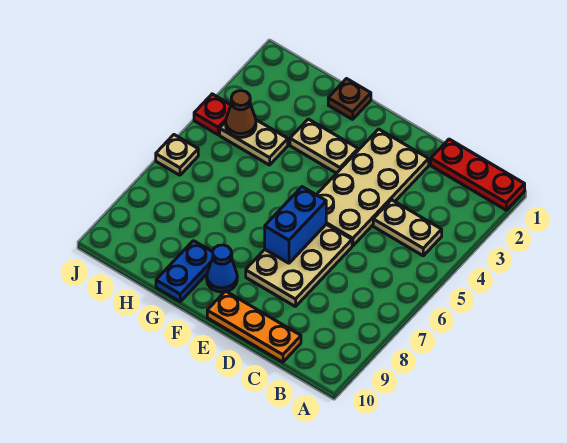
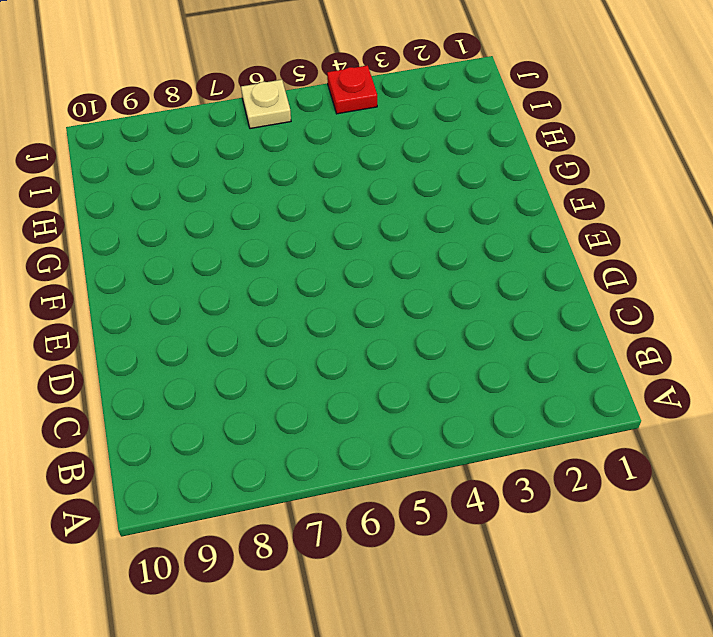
none -> red plate A1:C1 level 1
none -> tan plate B4:C4 level 1
none -> orange plate C10:E10 level 1

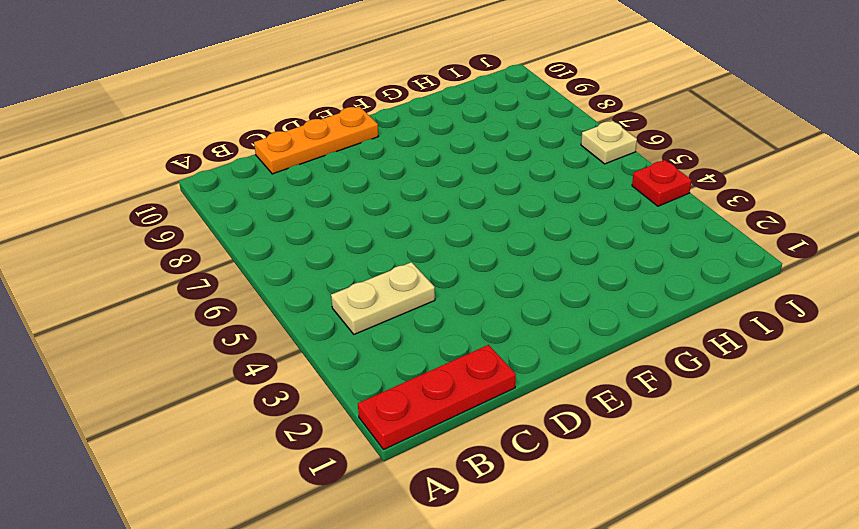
none -> tan plate D2:E5 level 1
none -> tan plate D6:E8 level 1
none -> tan plate F3:G3 level 1

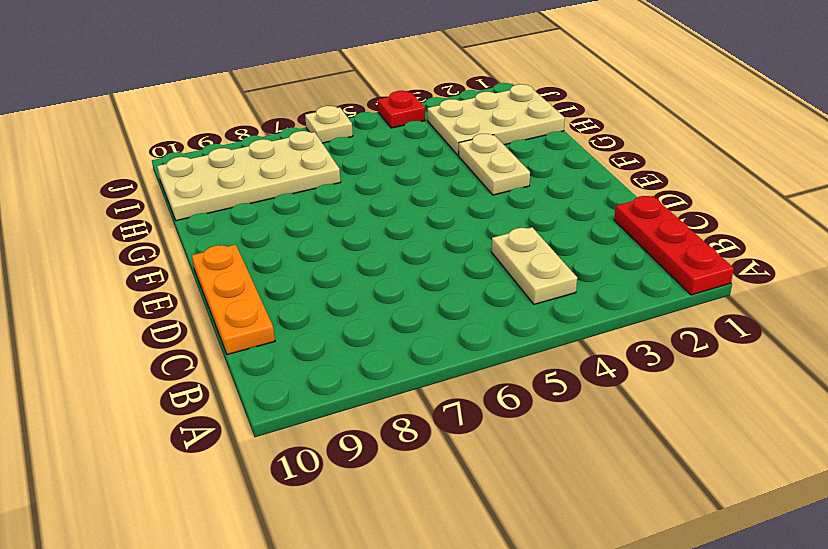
tan plate H1:I3 level 1 -> tan plate D6:E8 level 1
tan plate H7:I10 level 1 -> tan plate D2:E5 level 1
none -> blue cone F9 level 1
none -> brown plate G1 level 1
none -> blue plate G9:G10 level 1

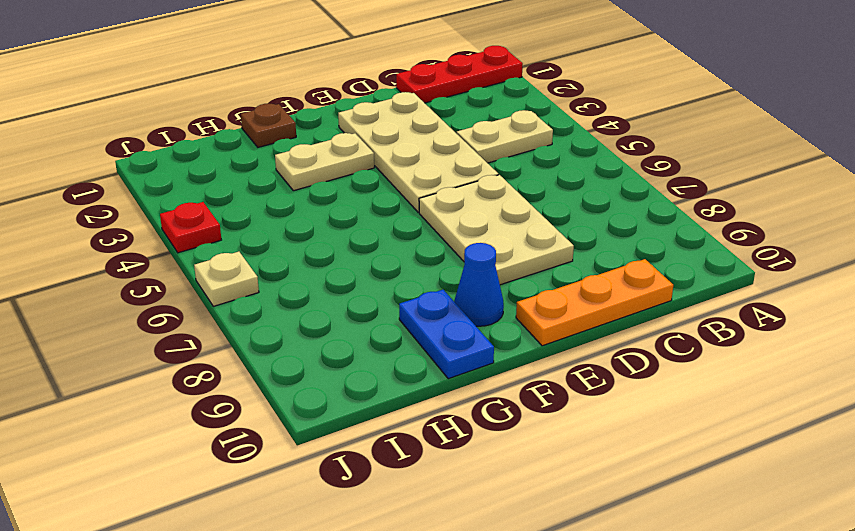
none -> tan plate H4:I4 level 1
none -> blue brick E6:E7 level 2
none -> brown cone I4 level 2

